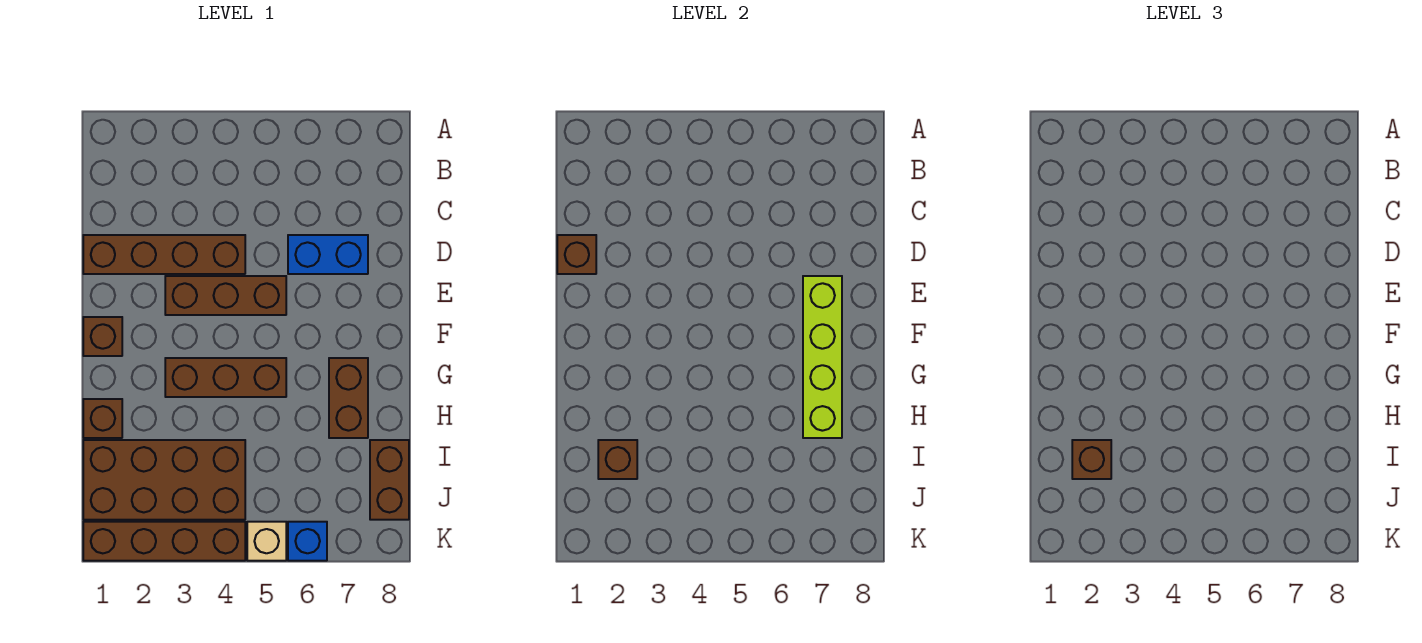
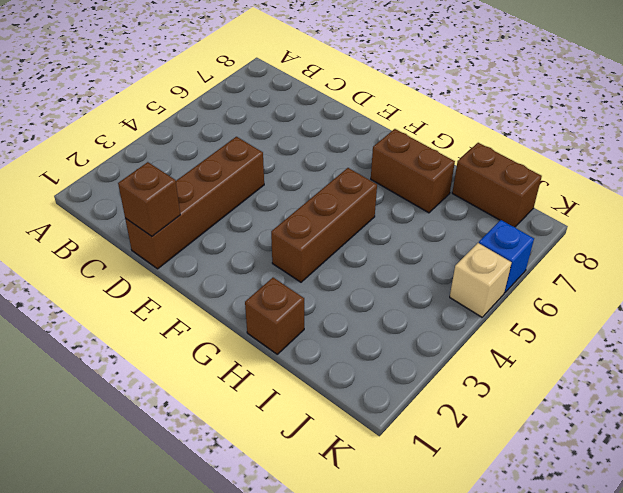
none -> blue brick D6:D7 level 1
none -> brown brick E3:E5 level 1
none -> brown brick F1 level 1

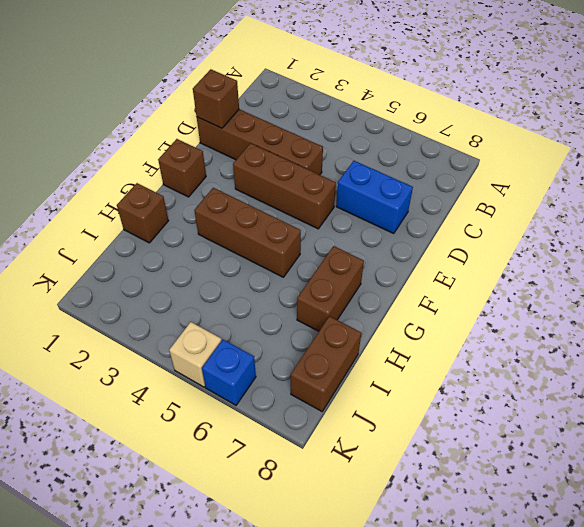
none -> brown brick I1:J4 level 1
none -> brown brick K1:K4 level 1
none -> lime brick E7:H7 level 2

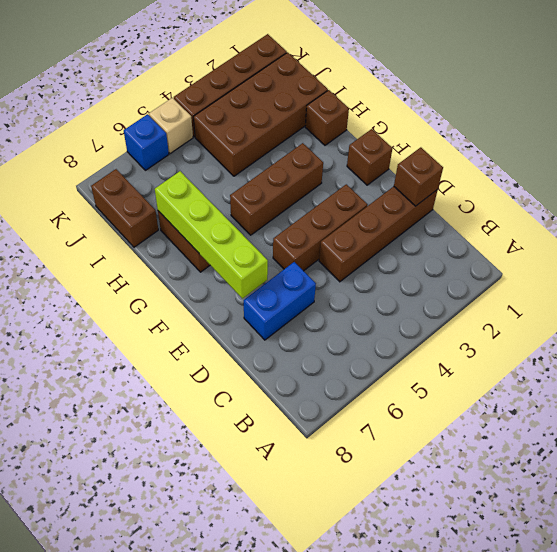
none -> brown brick I2 level 2
none -> brown brick I2 level 3

